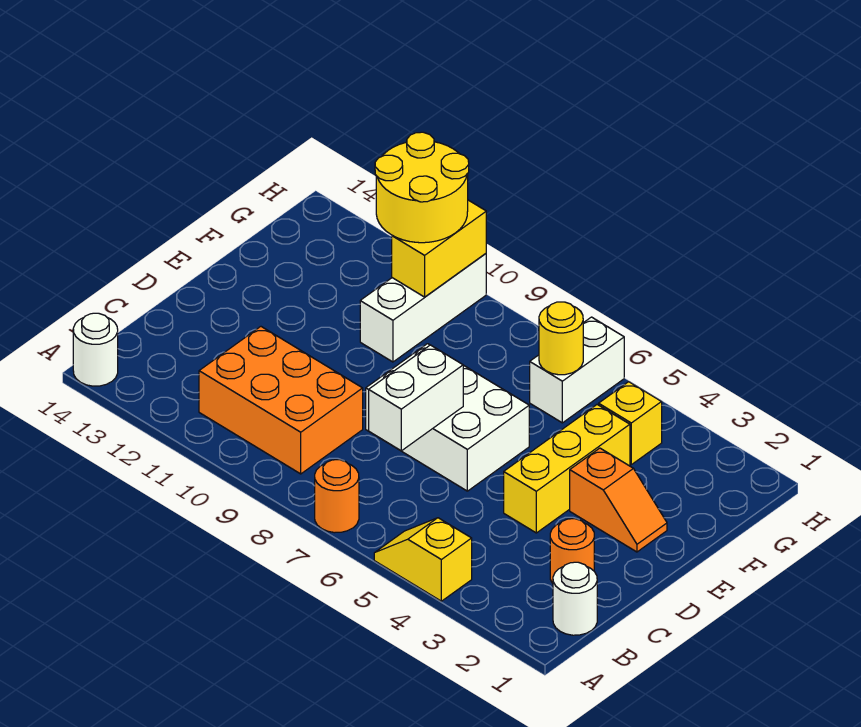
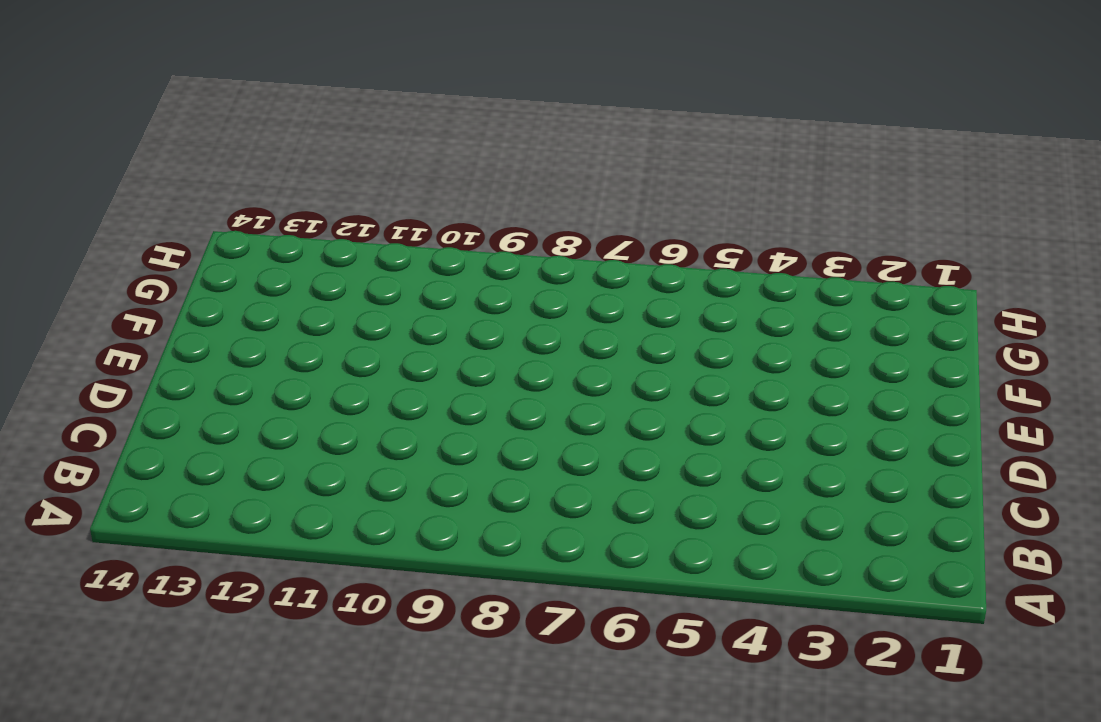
none -> yellow slope A4:A5 level 1 top 4
none -> orange round brick A7 level 1
none -> white round brick A14 level 1

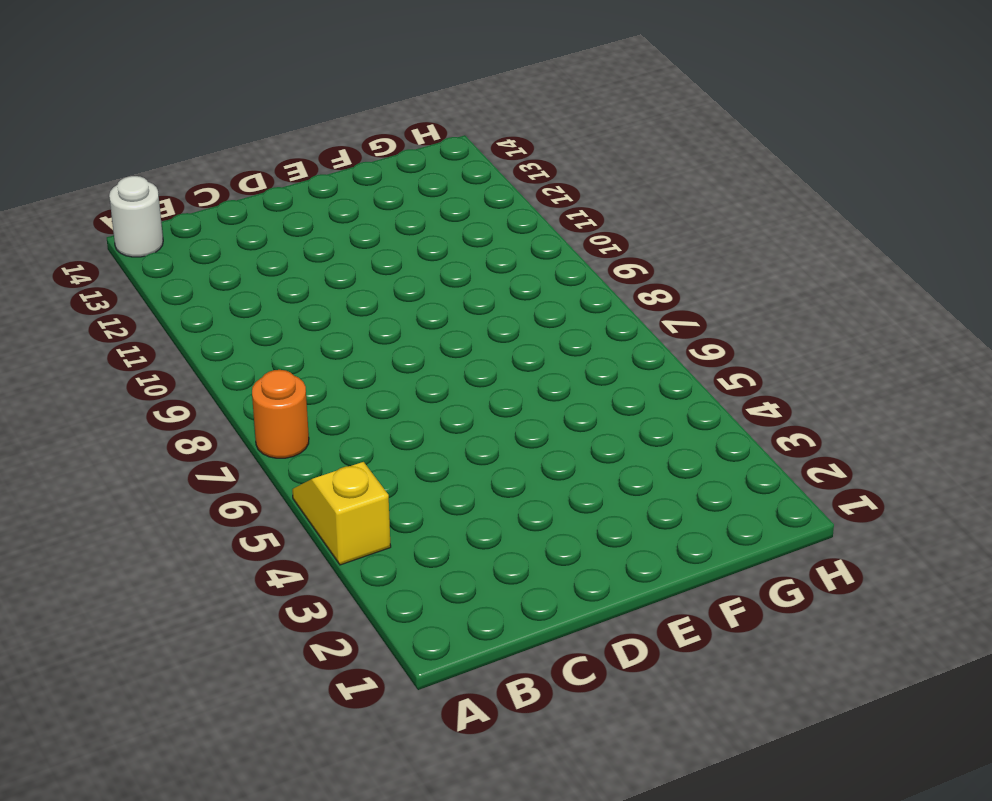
none -> white round brick B1 level 1
none -> orange brick B9:C11 level 1
none -> orange round brick C2 level 1

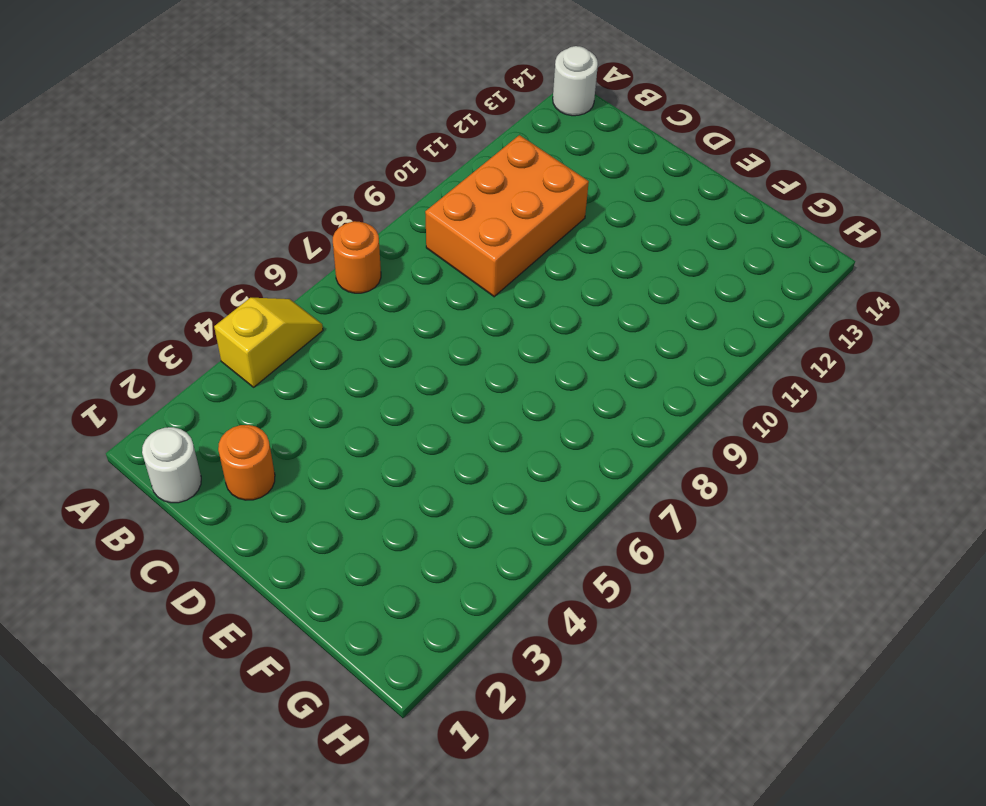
none -> yellow brick D4:F4 level 1
none -> white brick D6:E8 level 1
none -> orange slope E2:E3 level 1 top 3

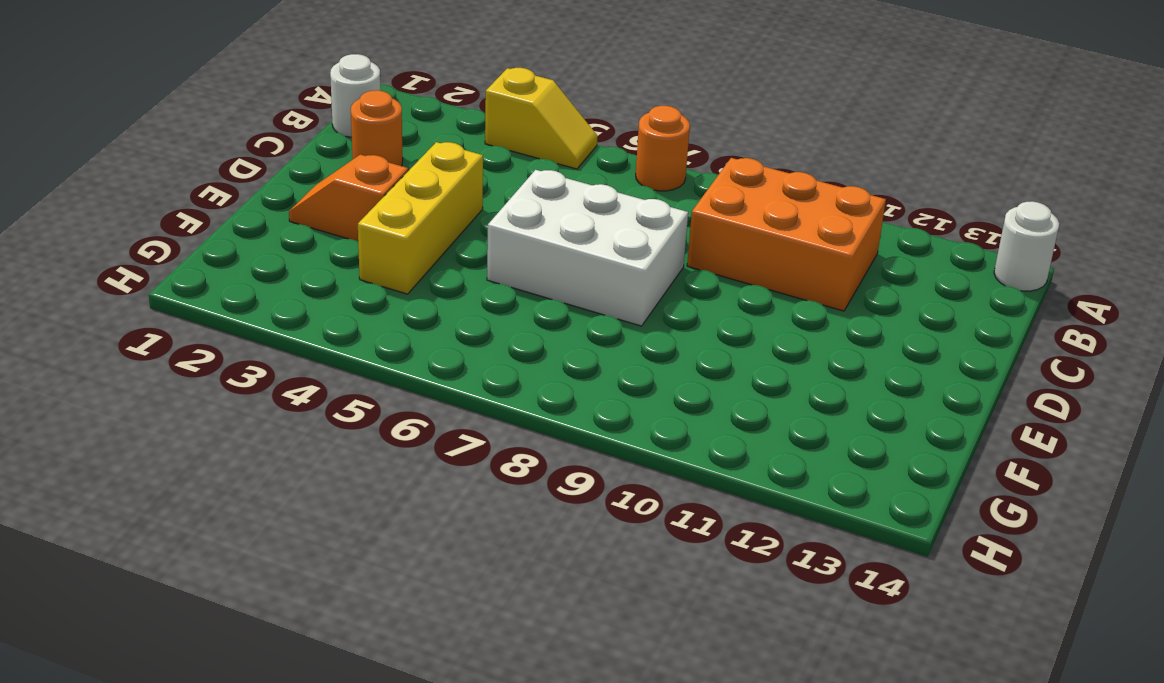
none -> white brick F10:H10 level 1
none -> yellow brick G4 level 1
none -> white brick G6:H6 level 1

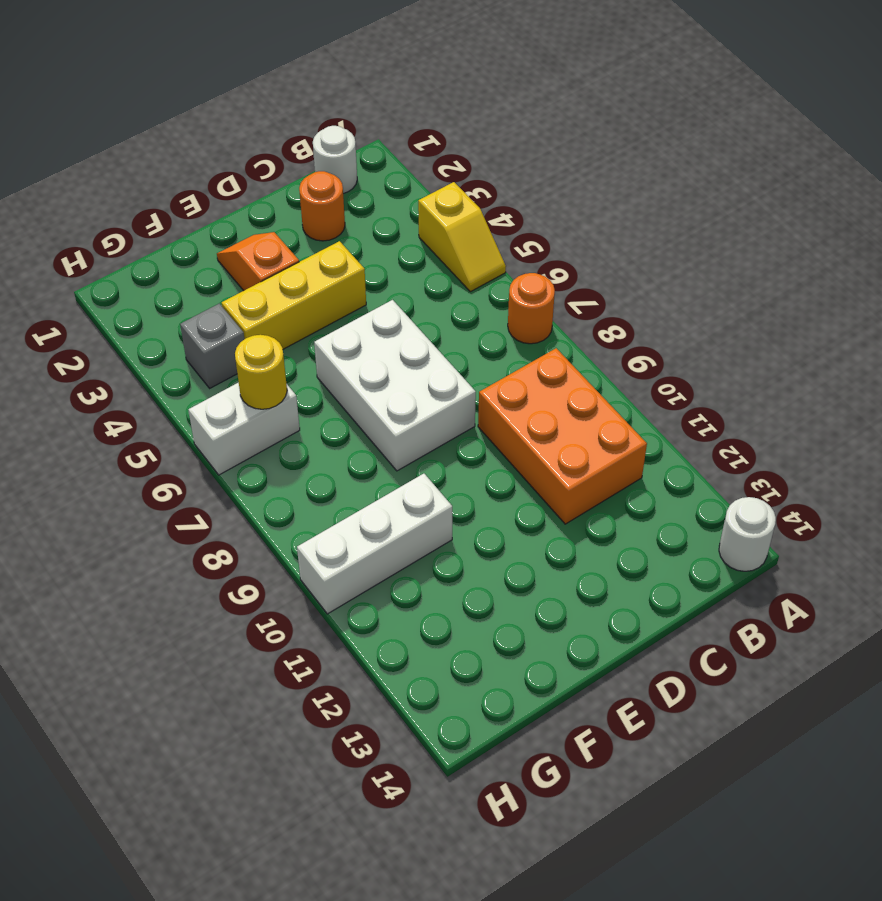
grey brick G4 level 1 -> yellow brick G4 level 1
none -> white brick C7:D7 level 2
none -> yellow brick G10:H10 level 2
none -> yellow round brick G10:H11 level 3

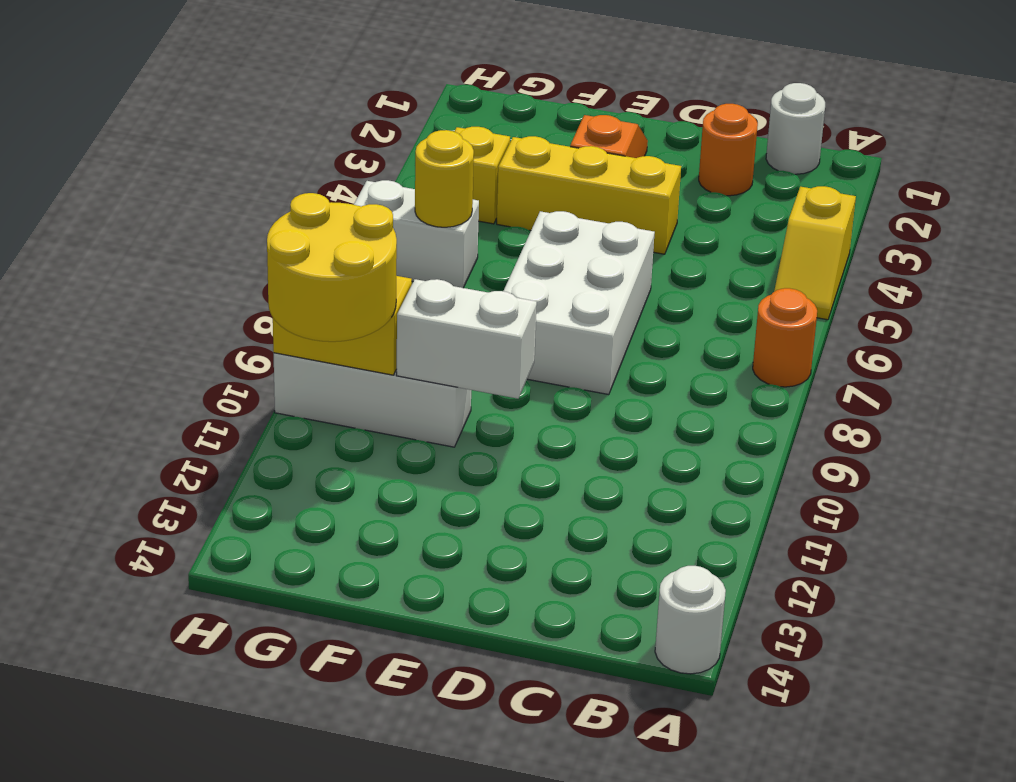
white brick E10:F10 level 2 -> white brick C7:D7 level 2
none -> orange brick B9:C11 level 1

